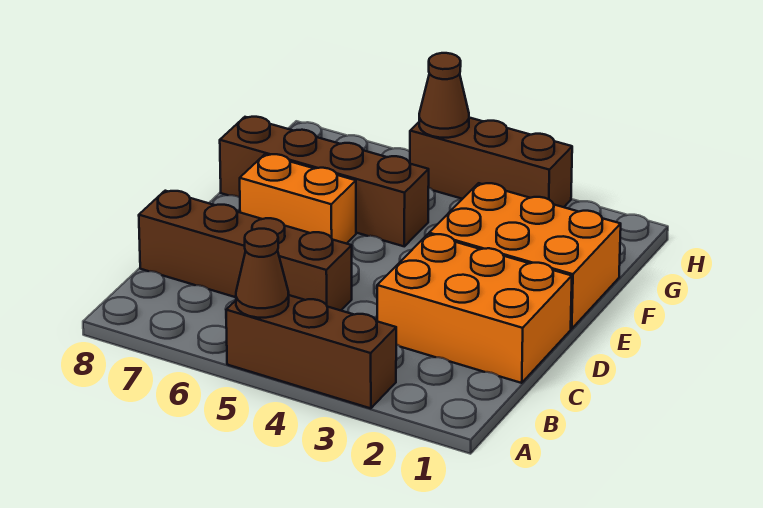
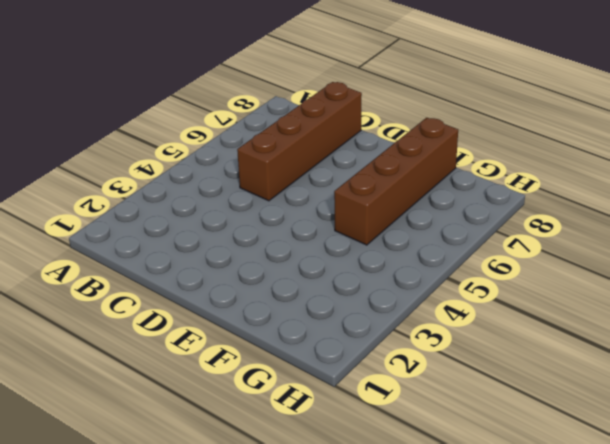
none -> brown brick A3:A5 level 1
none -> orange brick C1:D3 level 1

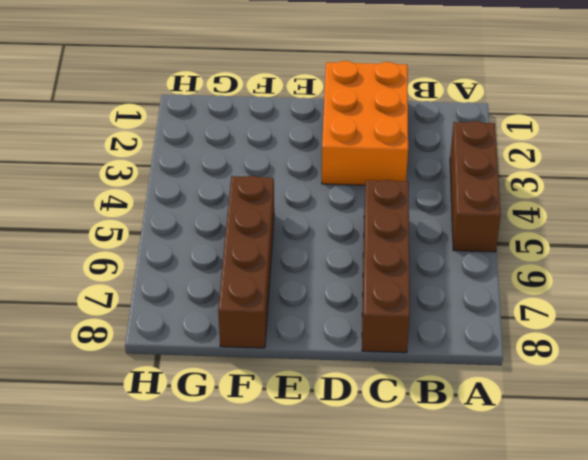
none -> orange brick E1:F3 level 1
none -> orange brick E6:E7 level 1

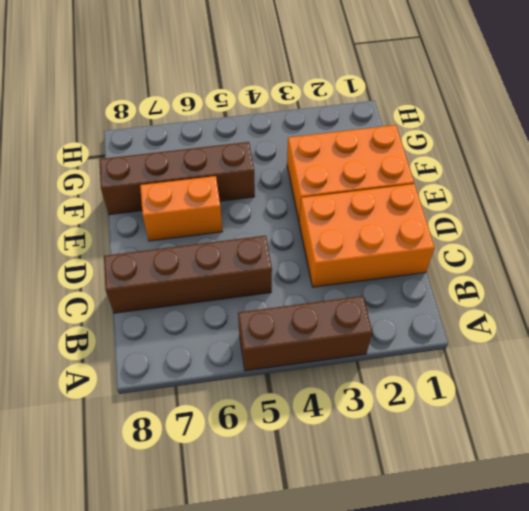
none -> brown brick H3:H5 level 1
none -> brown cone A5 level 2

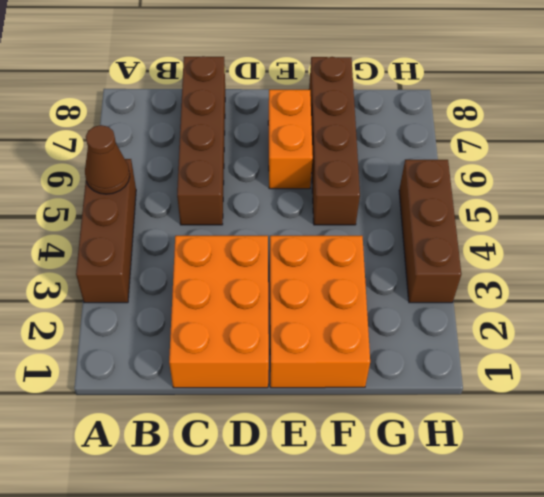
none -> brown cone H5 level 2

